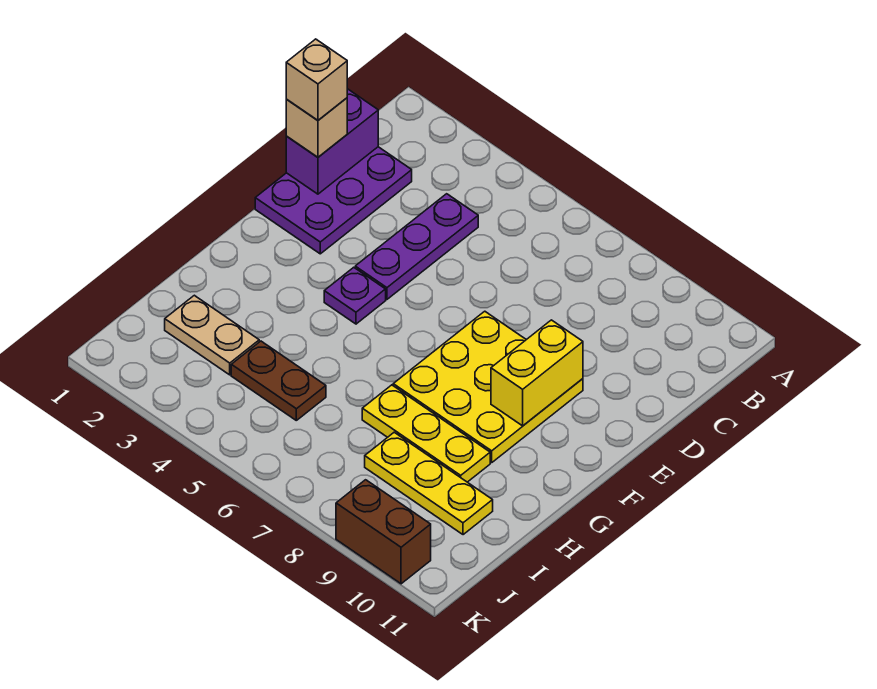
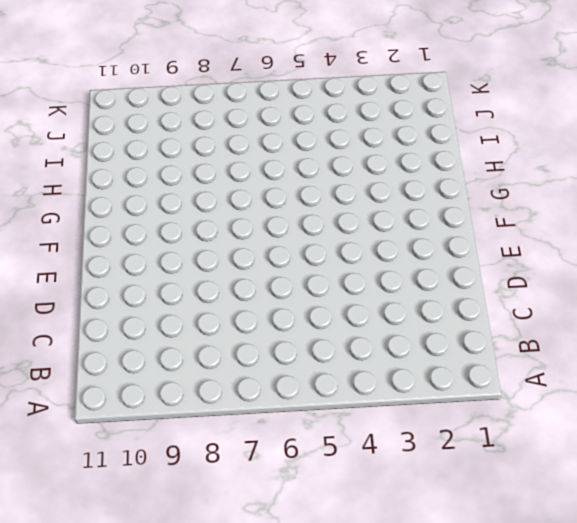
none -> purple plate C1:E2 level 1
none -> purple plate C4:E4 level 1
none -> yellow plate E7:G9 level 1

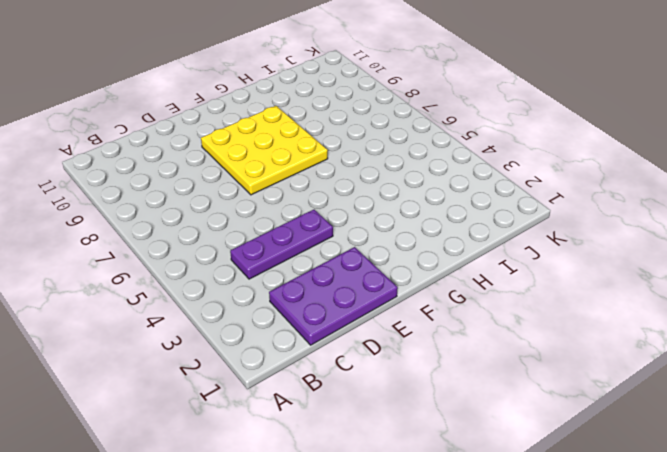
none -> purple plate F4 level 1
none -> yellow plate H7:H9 level 1
none -> tan plate I2:I3 level 1

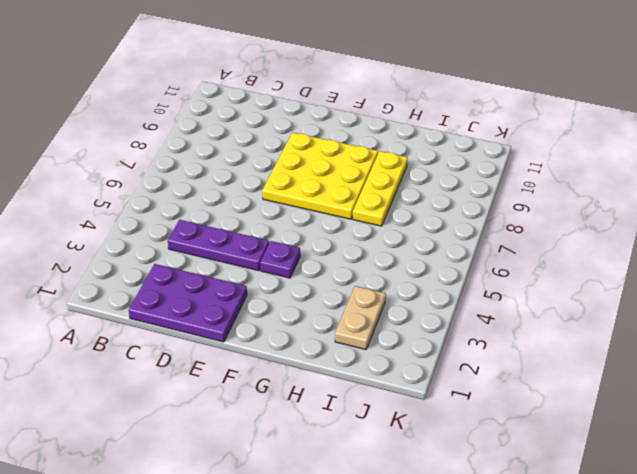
none -> brown plate I4:I5 level 1
none -> yellow plate I8:I10 level 1
none -> brown brick K9:K10 level 1

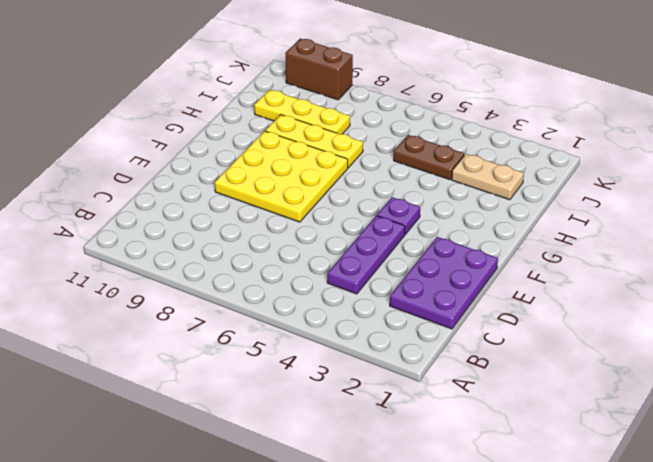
none -> purple brick C1:D1 level 2
none -> yellow brick E9:F9 level 2
none -> tan brick D1 level 3

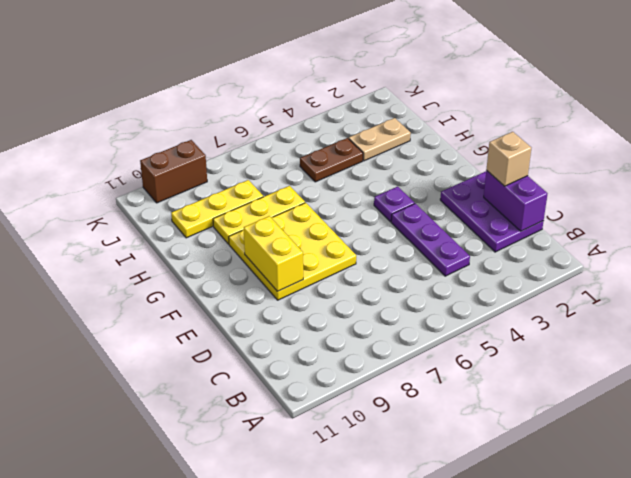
none -> tan brick D1 level 4

